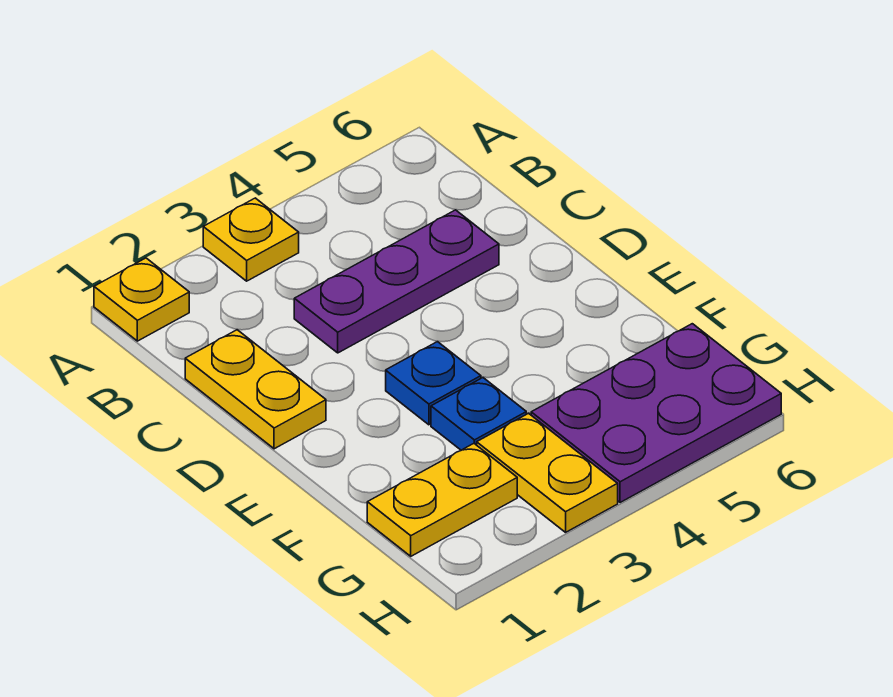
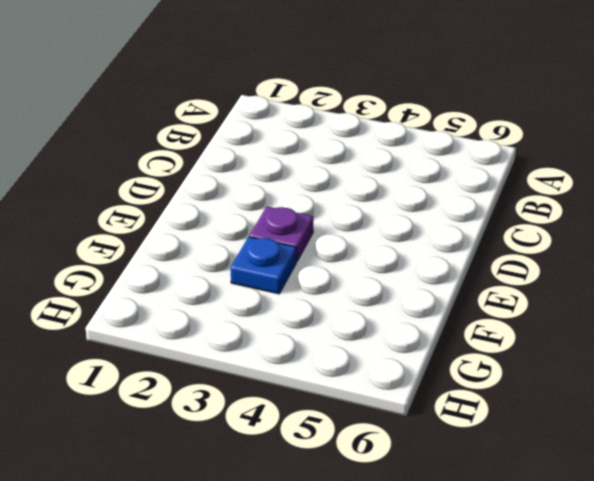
purple plate E3 level 1 -> blue plate E3 level 1
none -> yellow plate A1 level 1
none -> yellow plate A3 level 1

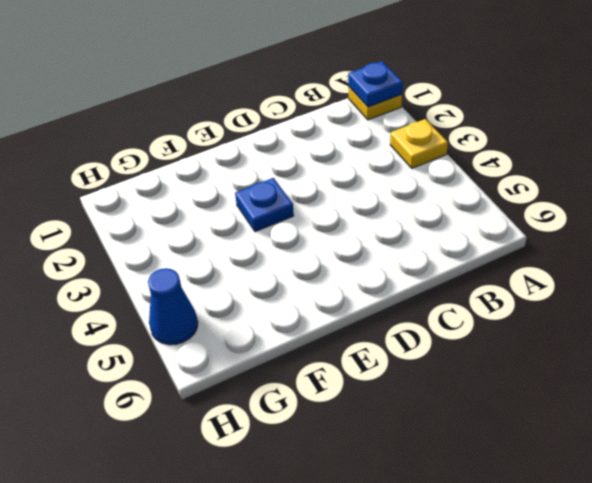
blue plate A1 level 2 -> blue plate F3 level 1
blue cone H5 level 1 -> purple plate G4:H6 level 1
none -> yellow plate C1:D1 level 1
none -> purple plate C3:C5 level 1

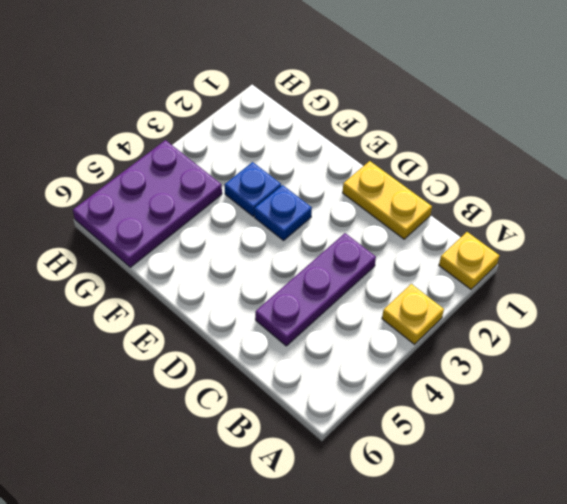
none -> yellow plate G1:G2 level 1
none -> yellow plate G3:H3 level 1

